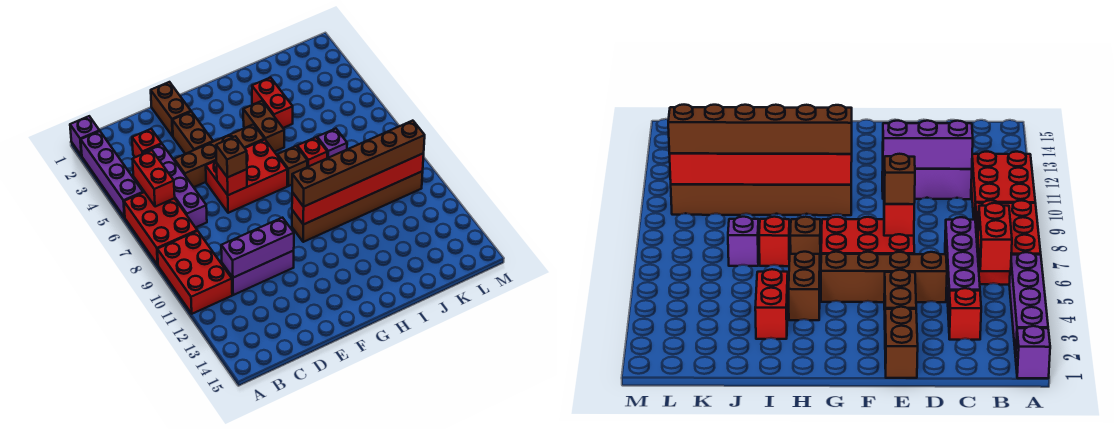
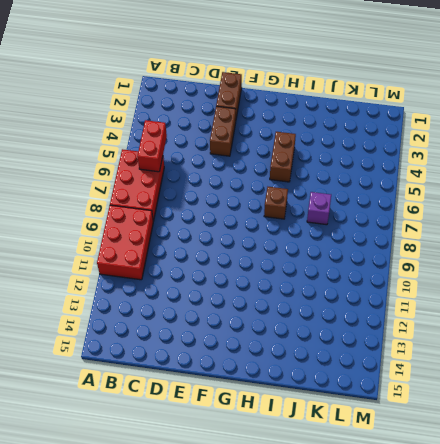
none -> purple brick A1 level 1
none -> purple brick A2:A5 level 1
none -> red brick C3 level 1

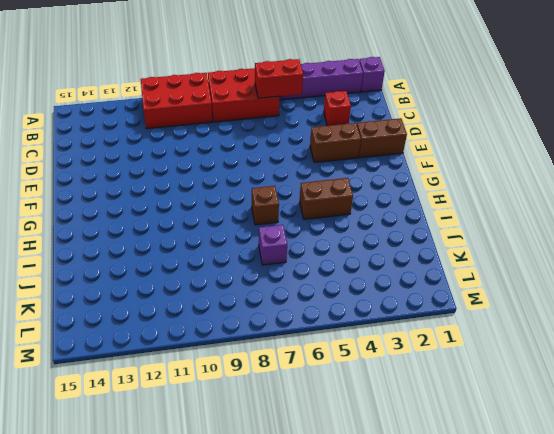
none -> purple brick C4:C7 level 1
none -> purple brick C11:E11 level 1
none -> brown brick D5:G5 level 1

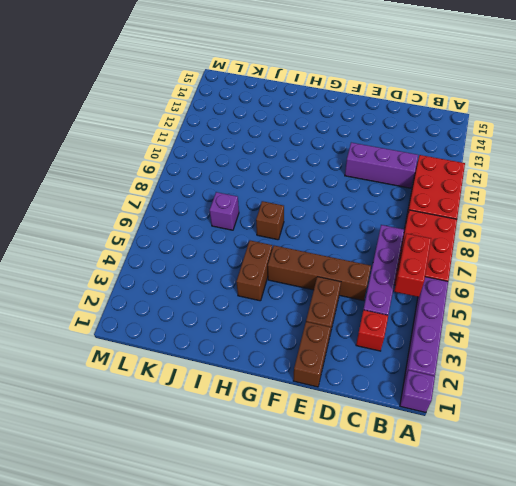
none -> red brick E6:G7 level 1
none -> brown brick G10:L10 level 1
none -> red brick I3:I4 level 1

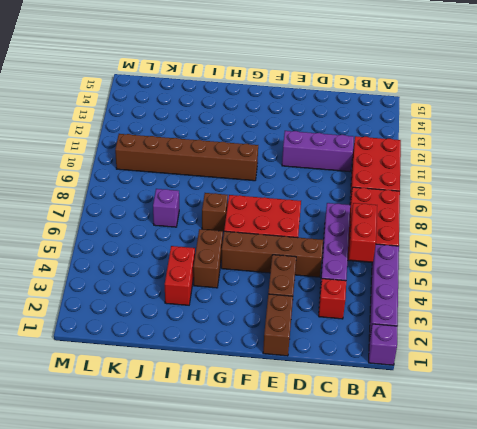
none -> red brick I7 level 1
none -> purple brick C11:E11 level 2
none -> red brick E7 level 2

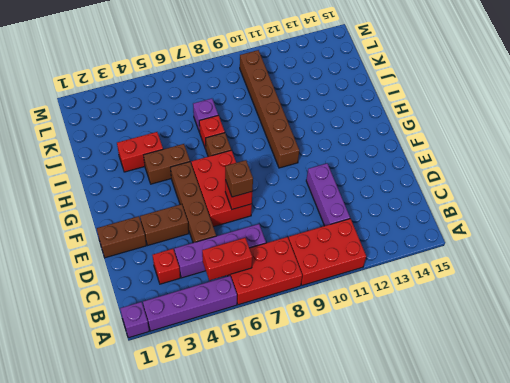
none -> purple brick C11:E11 level 2
none -> red brick G10:L10 level 2
none -> brown brick G10:L10 level 3

